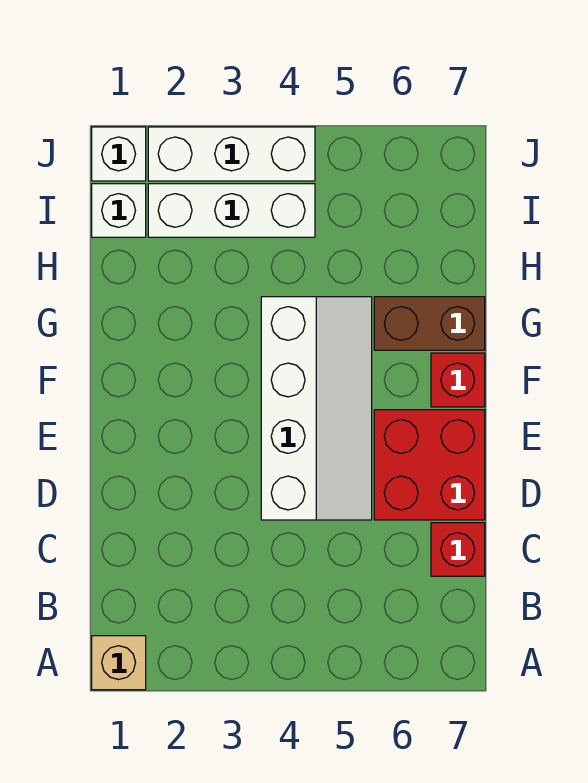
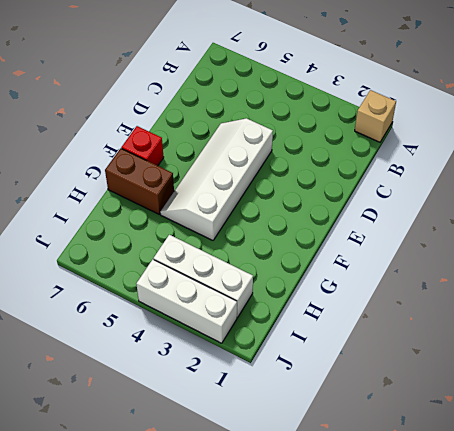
none -> red brick C7 level 1
none -> red brick D6:E7 level 1

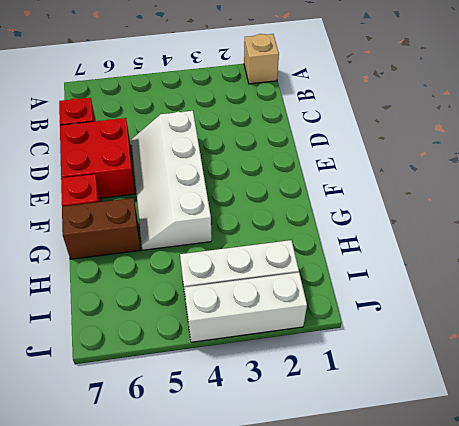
none -> white brick I1 level 1
none -> white brick J1 level 1

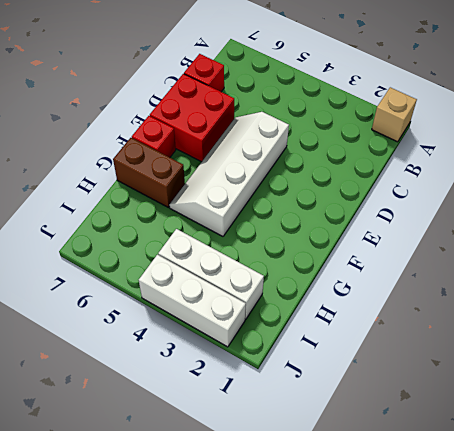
none -> white brick I1 level 1
none -> white brick J1 level 1

